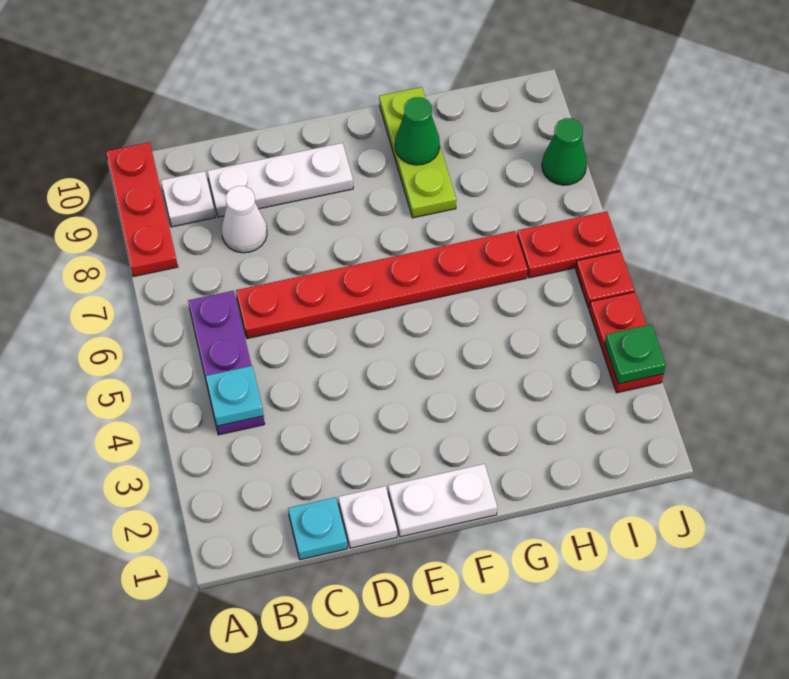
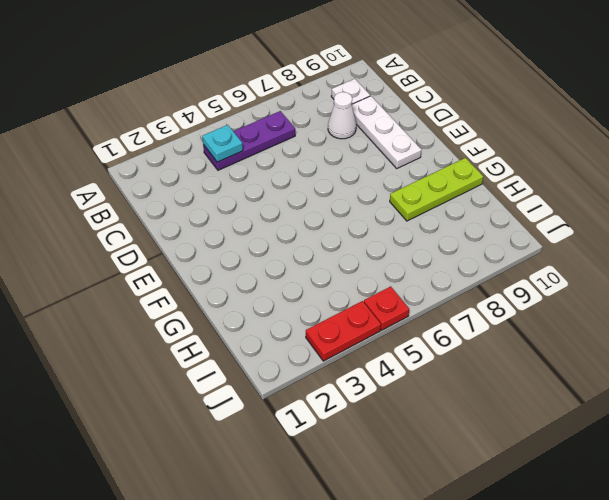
none -> red plate A8:A10 level 1
none -> cyan plate C1 level 1
none -> red plate C6:H6 level 1

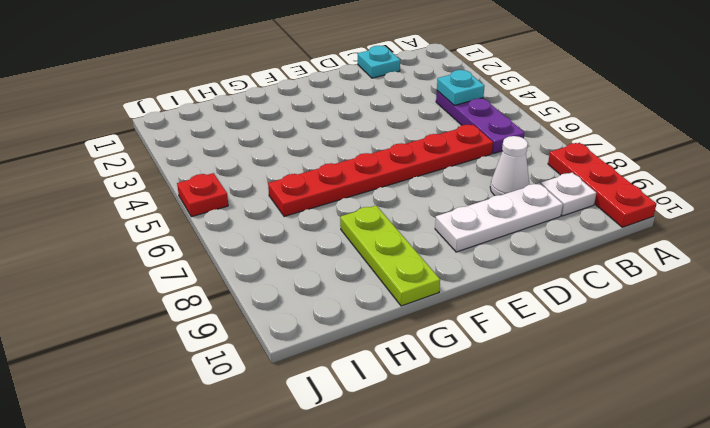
none -> white plate D1 level 1
none -> white plate E1:F1 level 1
none -> red plate I6:J6 level 1

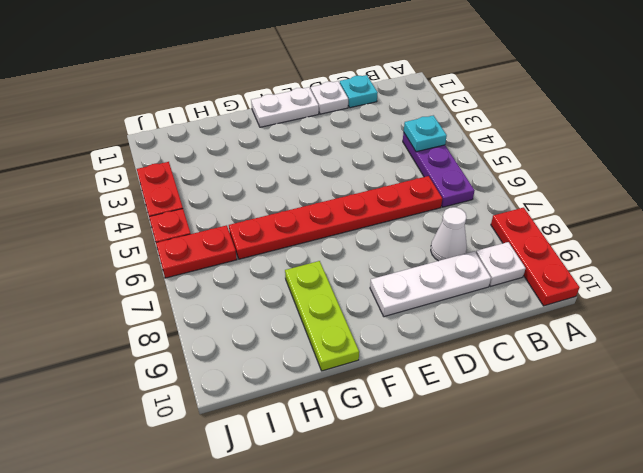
none -> green cone J8 level 1
none -> green cone G9 level 2
none -> green plate J3 level 2

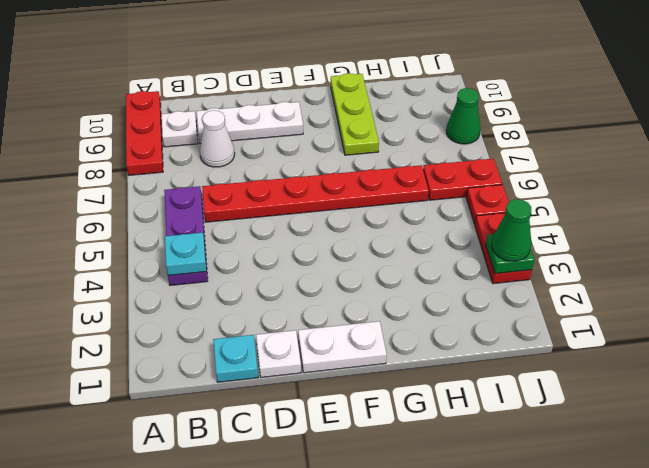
green cone J3 level 3 -> green cone G9 level 2

